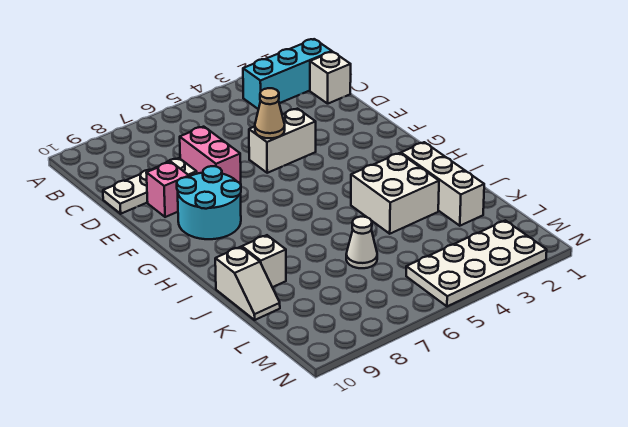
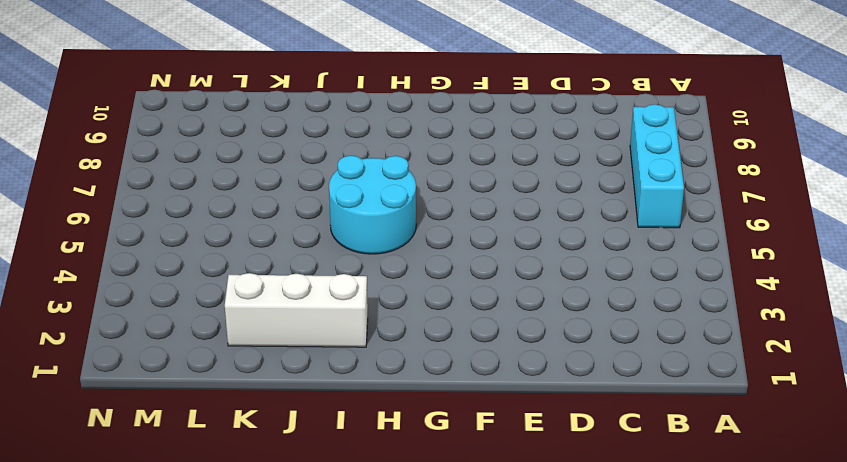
cyan brick B6:B8 level 1 -> cyan brick B1:B3 level 1
cyan round brick H5:I6 level 1 -> cyan round brick F8:G9 level 1
none -> white brick C1 level 1
none -> pink brick D7:E7 level 1
none -> white plate D8:D10 level 1

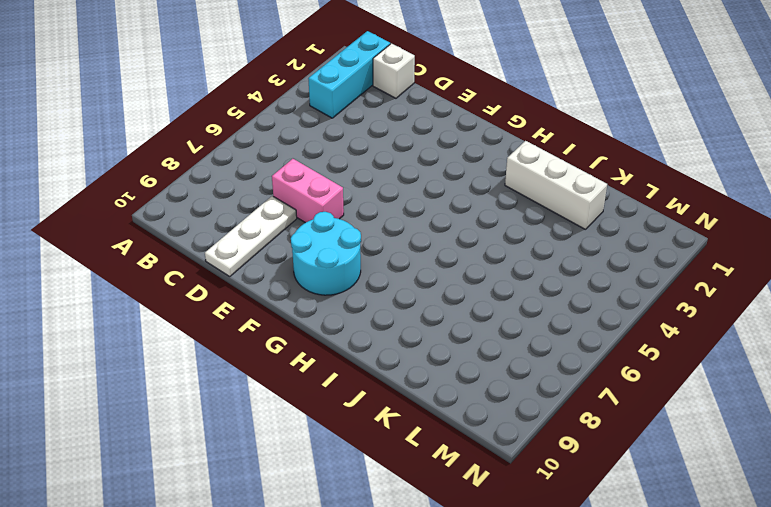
none -> white brick E4:E5 level 1
none -> pink brick E9 level 1
none -> white brick I3:J4 level 1

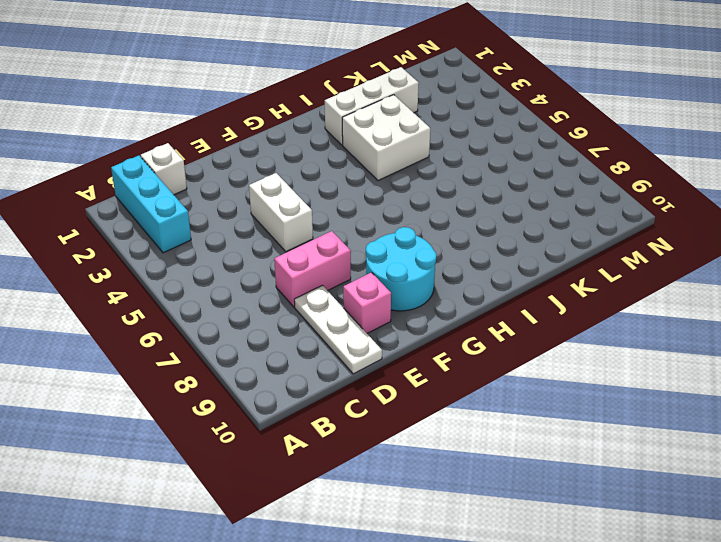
none -> white brick J9 level 1
none -> white slope J10:K10 level 1 top J
none -> white cone K6 level 1

